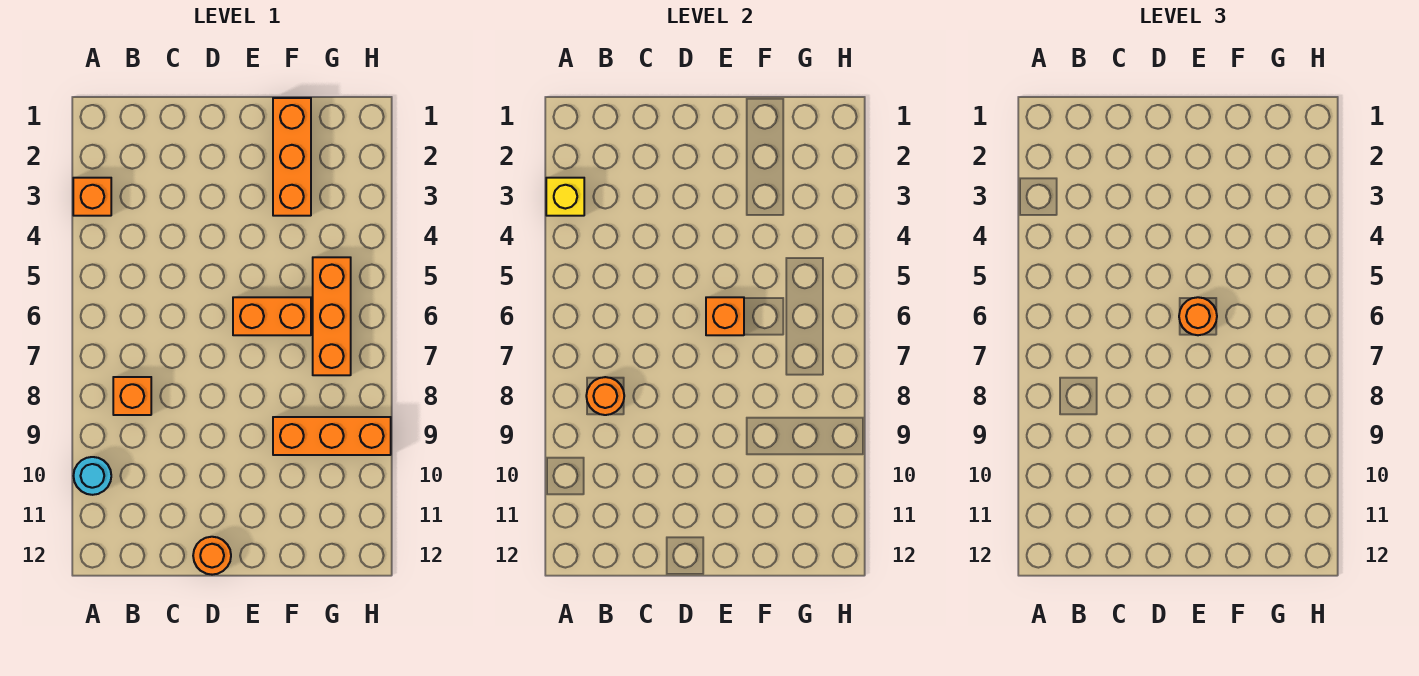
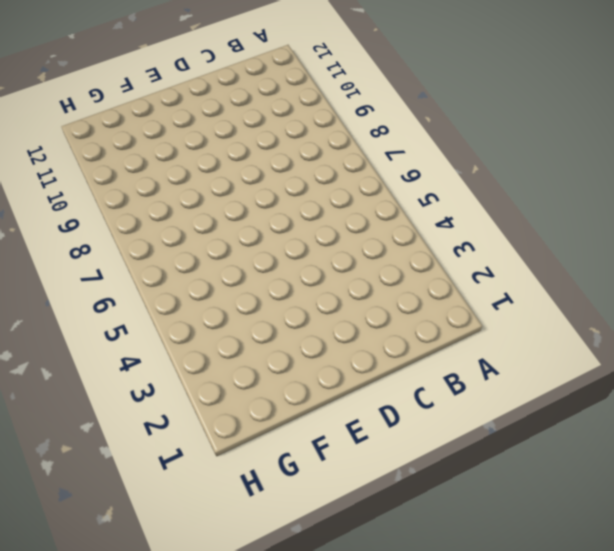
none -> orange brick A3 level 1
none -> cyan round brick A10 level 1
none -> orange brick B8 level 1

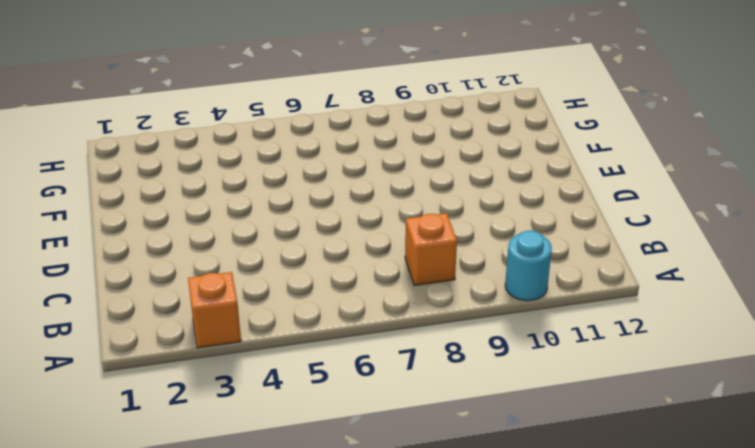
none -> orange round brick D12 level 1
none -> orange brick E6:F6 level 1
none -> orange brick F1:F3 level 1

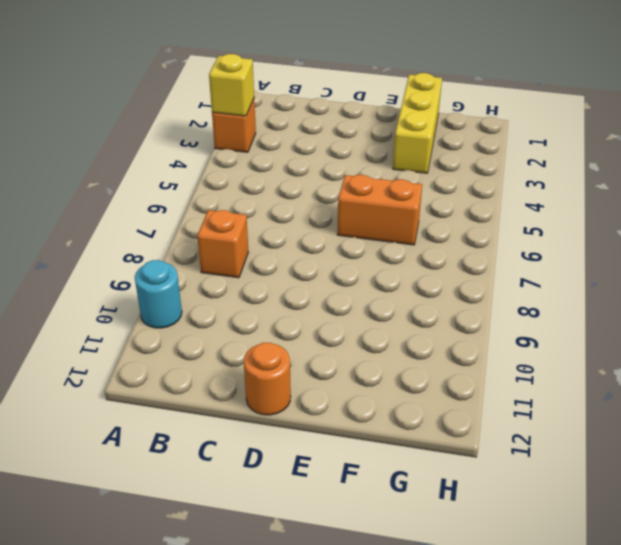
yellow brick F1:F3 level 1 -> orange brick F1:F3 level 1
none -> orange brick F9:H9 level 1
none -> orange brick G5:G7 level 1
none -> orange round brick B8 level 2

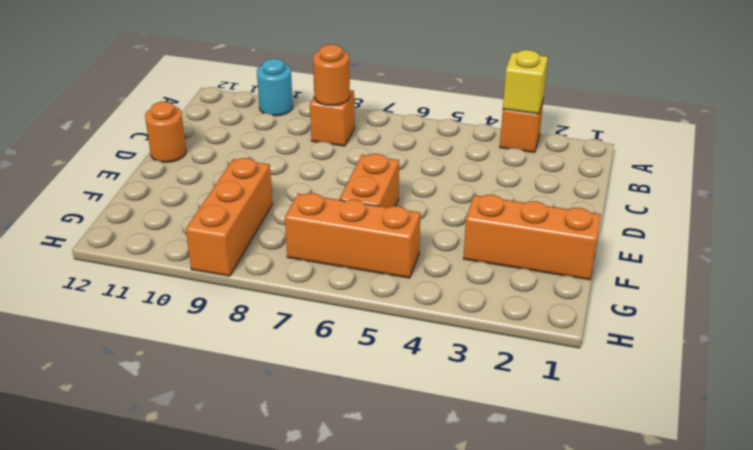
none -> orange brick E6 level 2
none -> orange round brick E6 level 3

